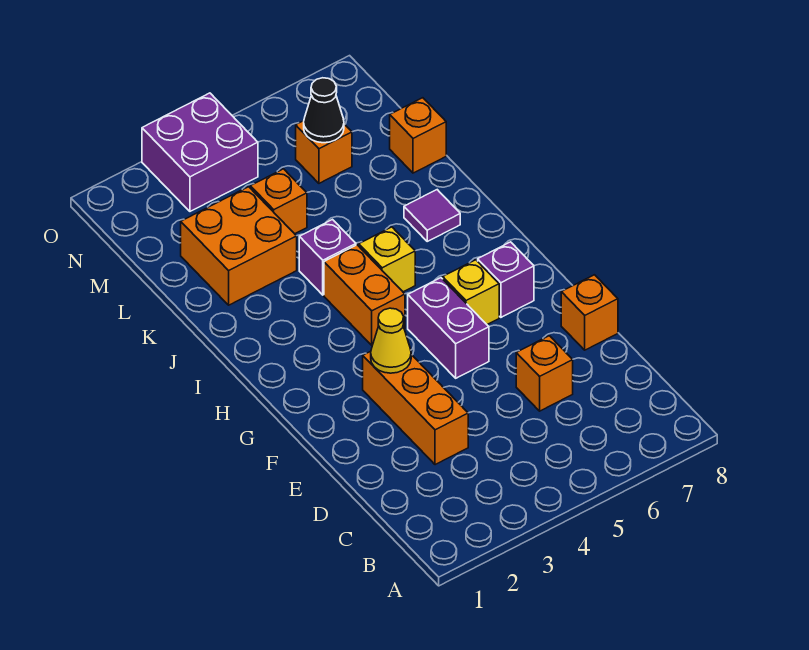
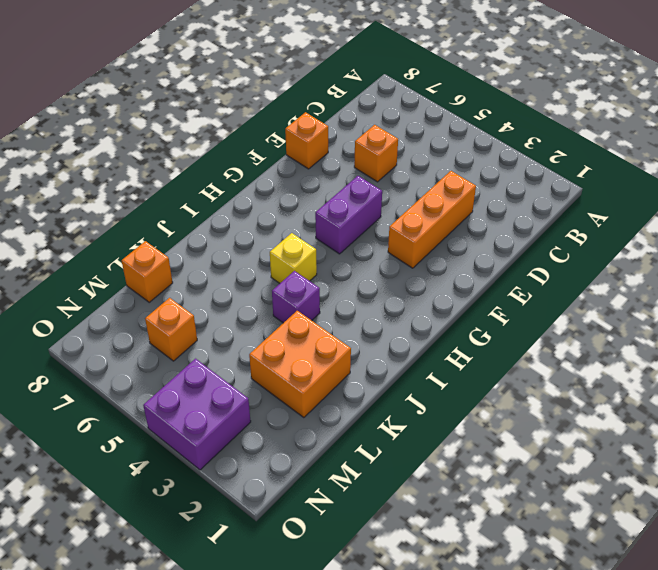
none -> yellow brick G6 level 1
none -> purple brick G7 level 1
none -> orange brick H4:I4 level 1

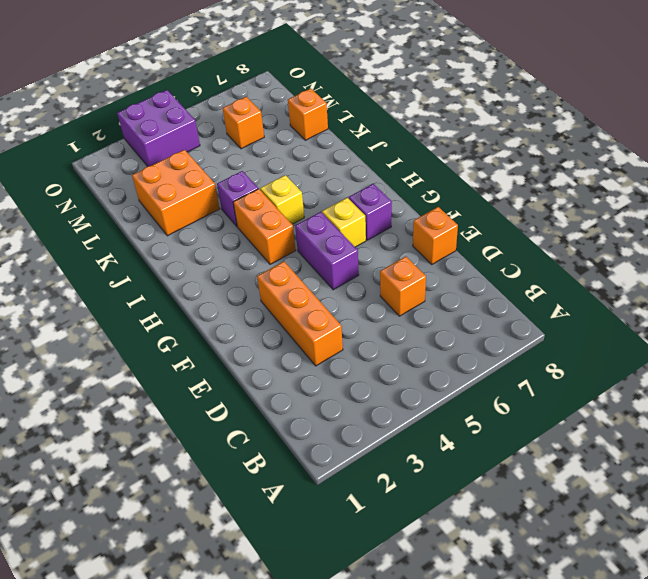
none -> purple tile J7 level 1
none -> orange brick L4 level 1
none -> yellow cone F3 level 2

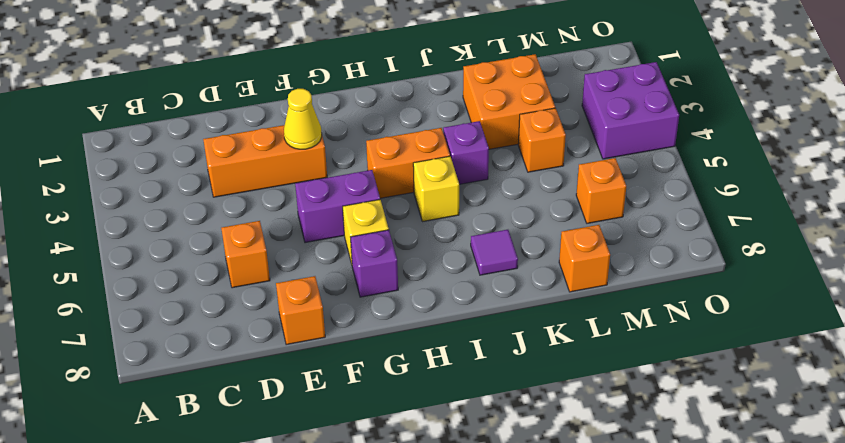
none -> black cone M6 level 2

